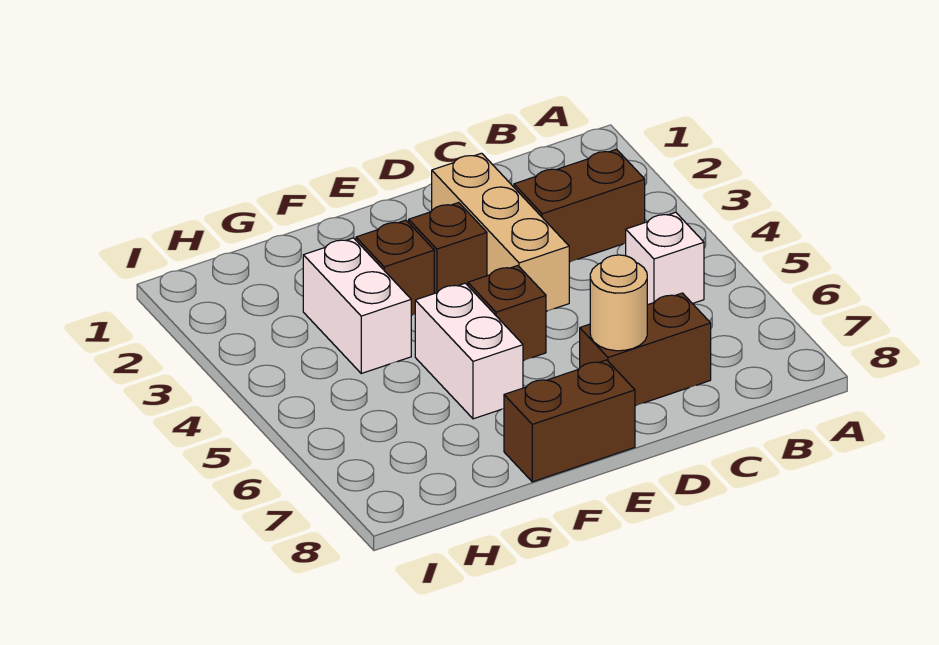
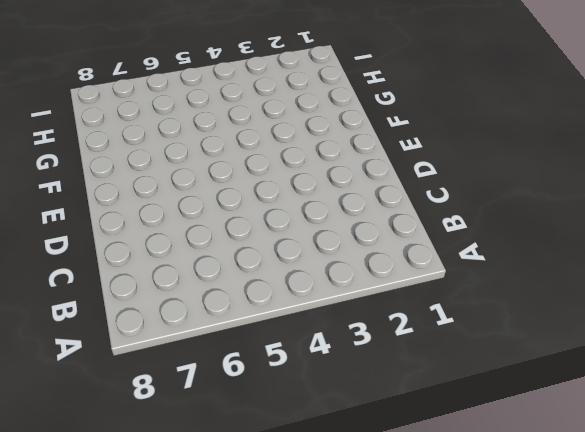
none -> brown brick B3:C3 level 1
none -> white brick B5 level 1

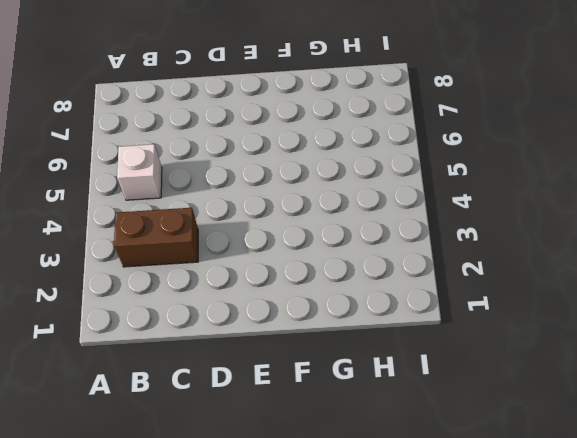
none -> brown brick C7:D7 level 1
none -> tan brick D2:D4 level 1

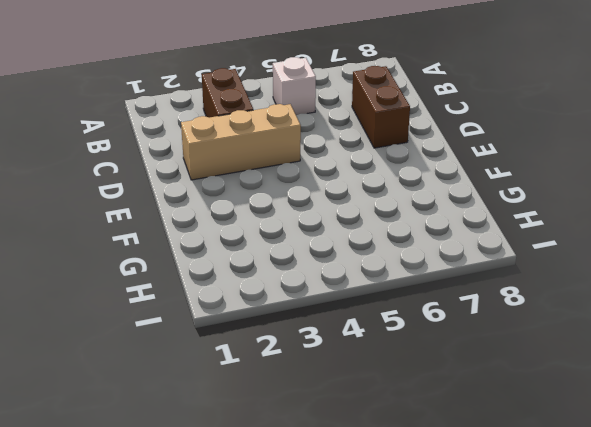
none -> brown brick E3 level 1
none -> brown brick E5 level 1

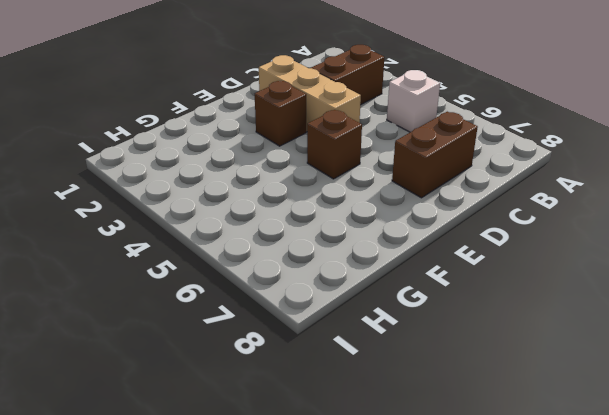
none -> brown brick E8:F8 level 1
none -> brown brick F3 level 1

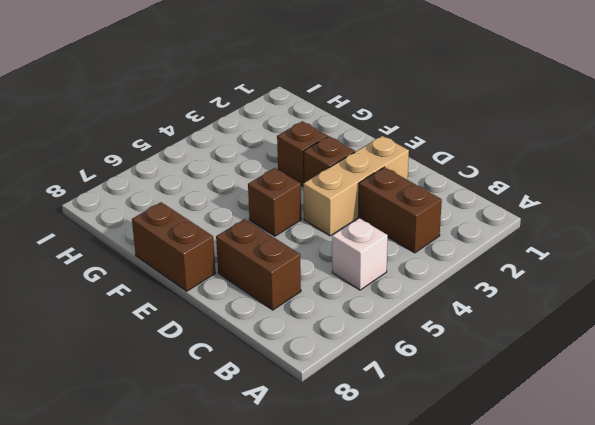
none -> white brick F5:F6 level 1
none -> white brick G3:G4 level 1

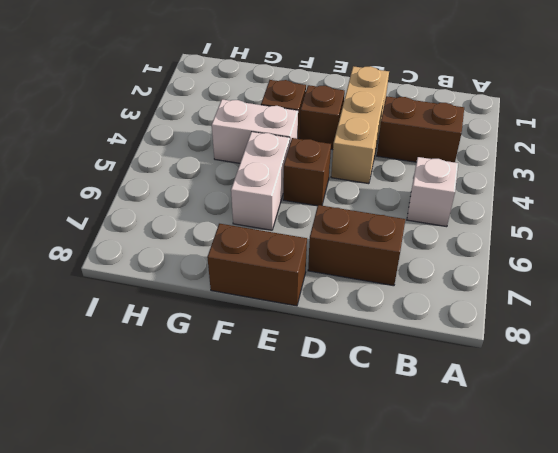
white brick F4:G4 level 1 -> white brick G3:G4 level 1
none -> tan round brick D7 level 2

